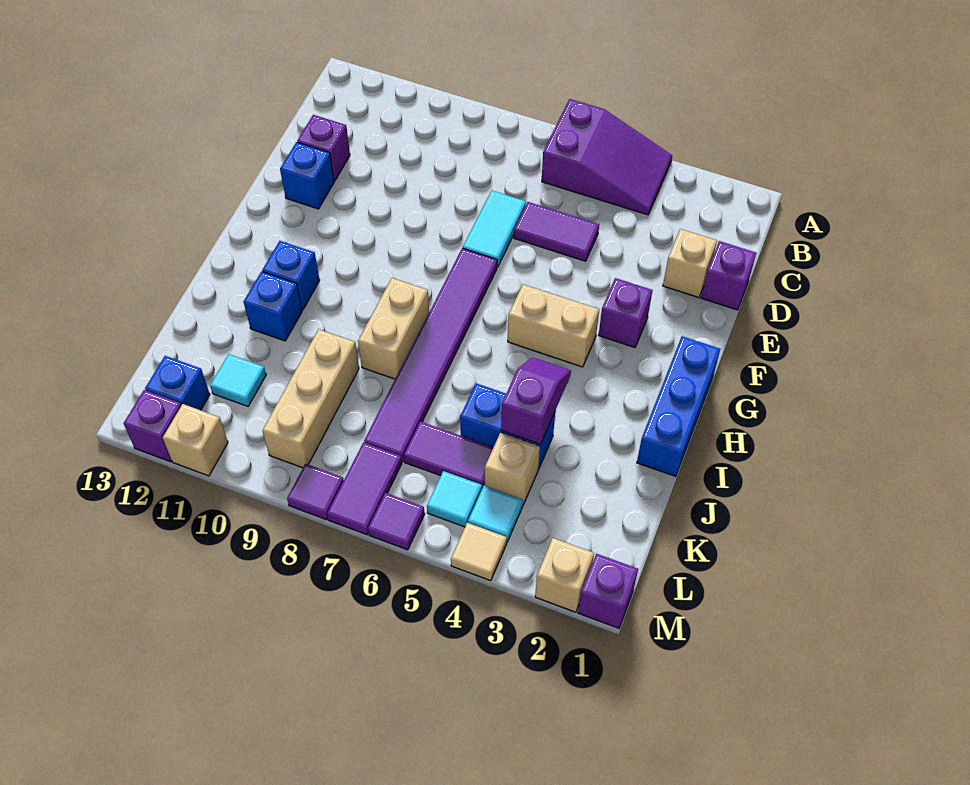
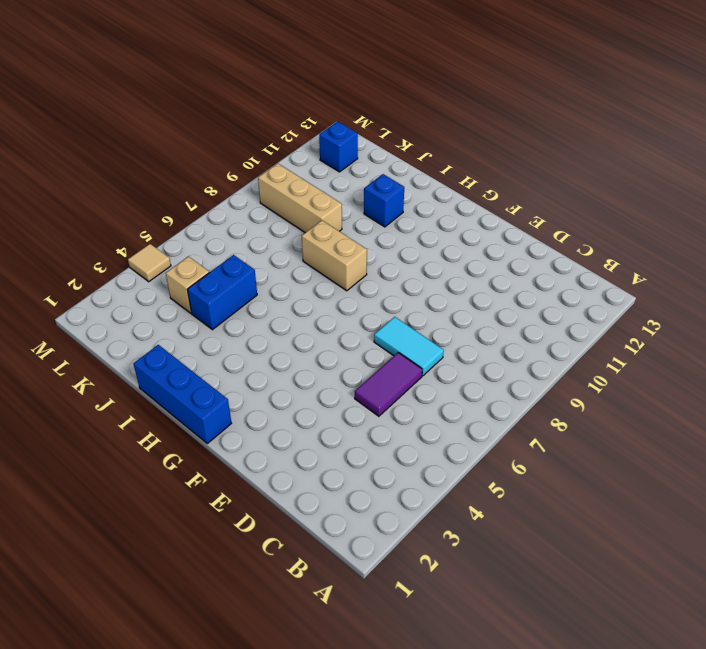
none -> purple slope A4:B6 level 1 top 6
none -> purple brick D1 level 1
none -> tan brick D2 level 1
none -> purple brick D12 level 1

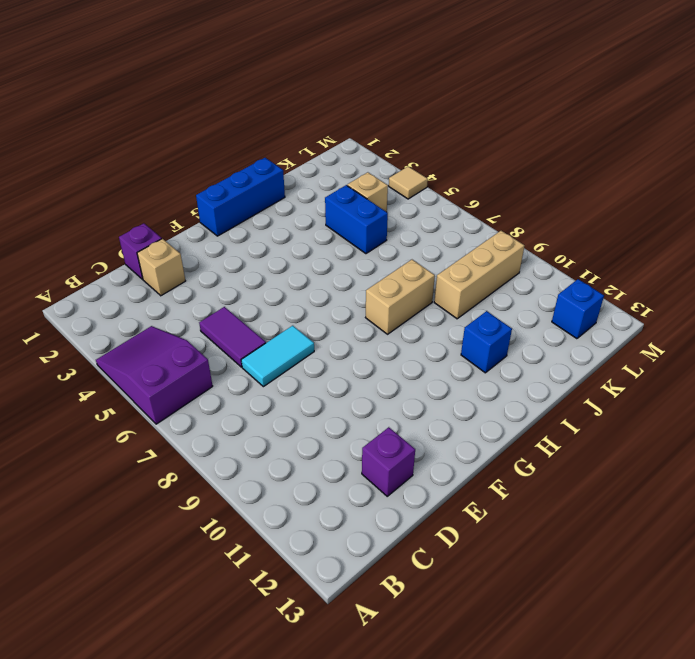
none -> blue brick E12 level 1
none -> purple brick F3 level 1
none -> purple tile F7:K7 level 1
none -> tan brick G4:G5 level 1

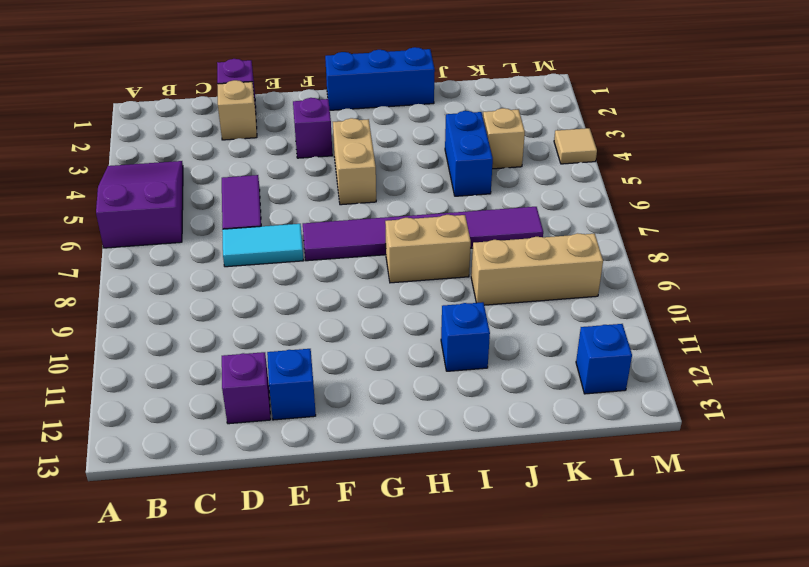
none -> blue brick H11 level 1
none -> purple tile K5:K6 level 1
none -> cyan tile K11 level 1
none -> cyan tile L4 level 1

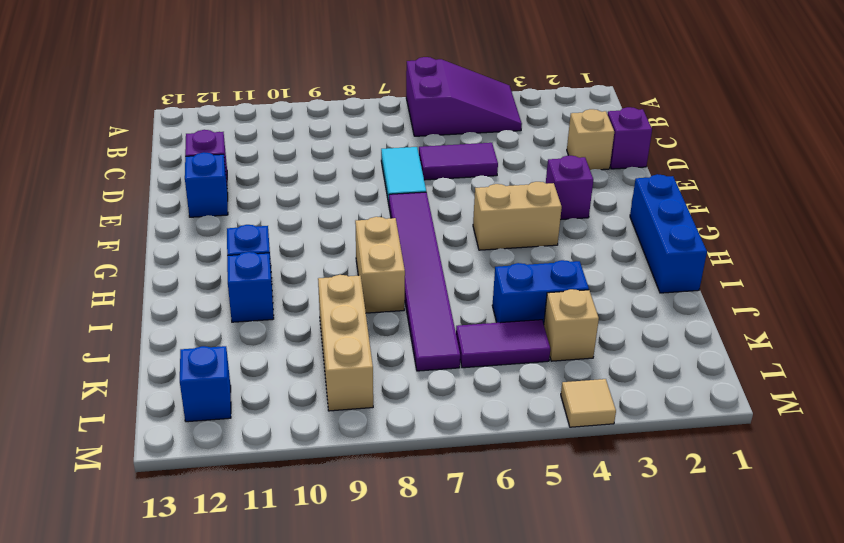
none -> cyan tile K11 level 1
none -> cyan tile L4 level 1
none -> cyan tile L5 level 1
none -> purple tile L7:M7 level 1

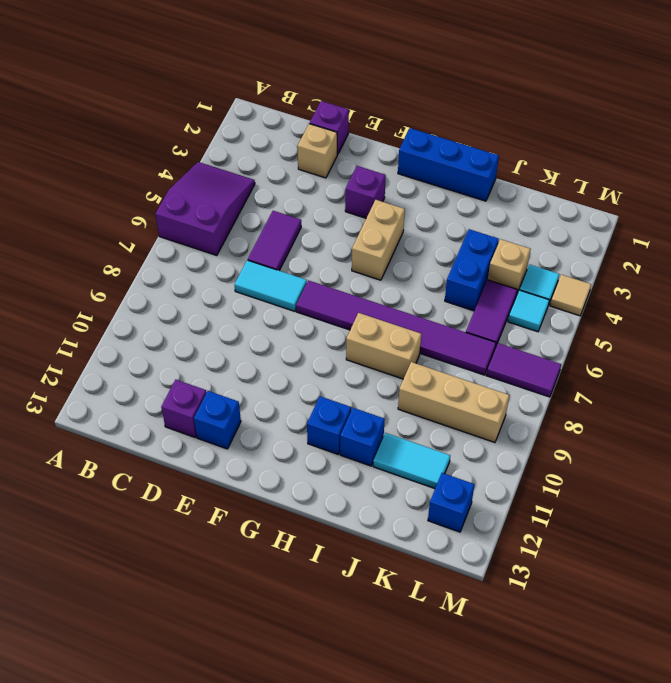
cyan tile J11:K11 level 1 -> cyan tile K11 level 1
none -> purple brick M1 level 1
none -> tan brick M2 level 1
none -> purple tile M6 level 1
none -> purple tile M8 level 1

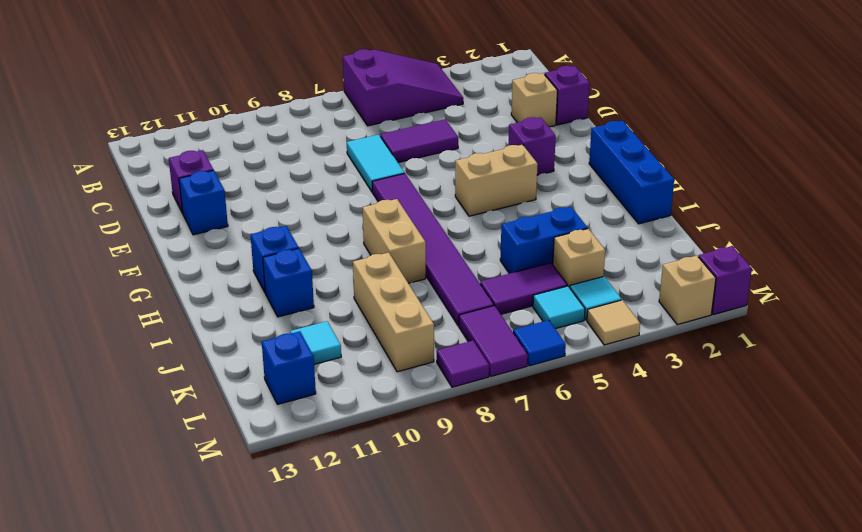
blue tile M6 level 1 -> purple tile M6 level 1
none -> tan brick M11 level 1
none -> purple brick M12 level 1
none -> purple slope I4:J4 level 2 top J

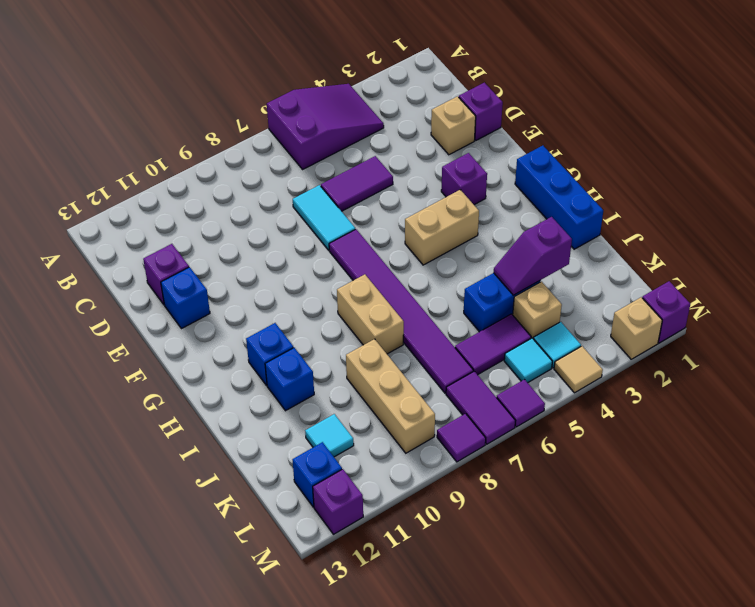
purple slope J3:J4 level 2 top 3 -> purple slope I4:J4 level 2 top J
none -> tan brick M11 level 1

